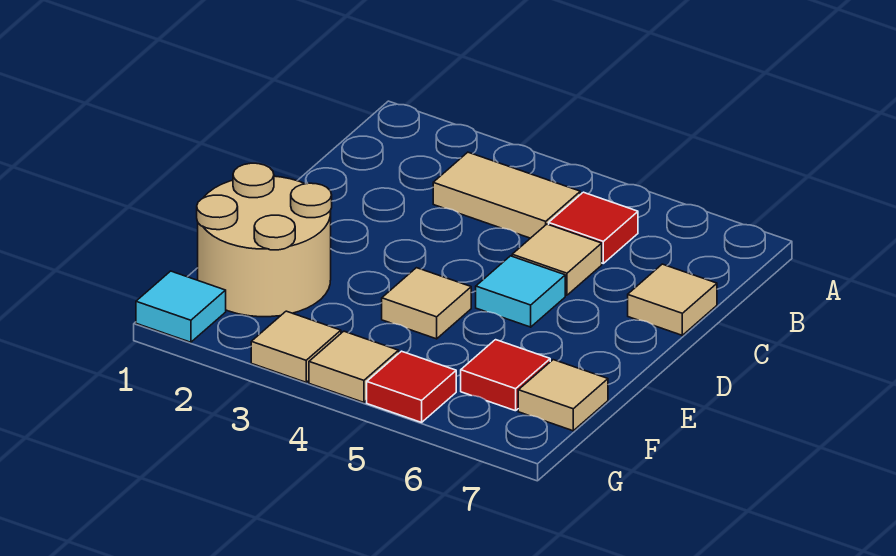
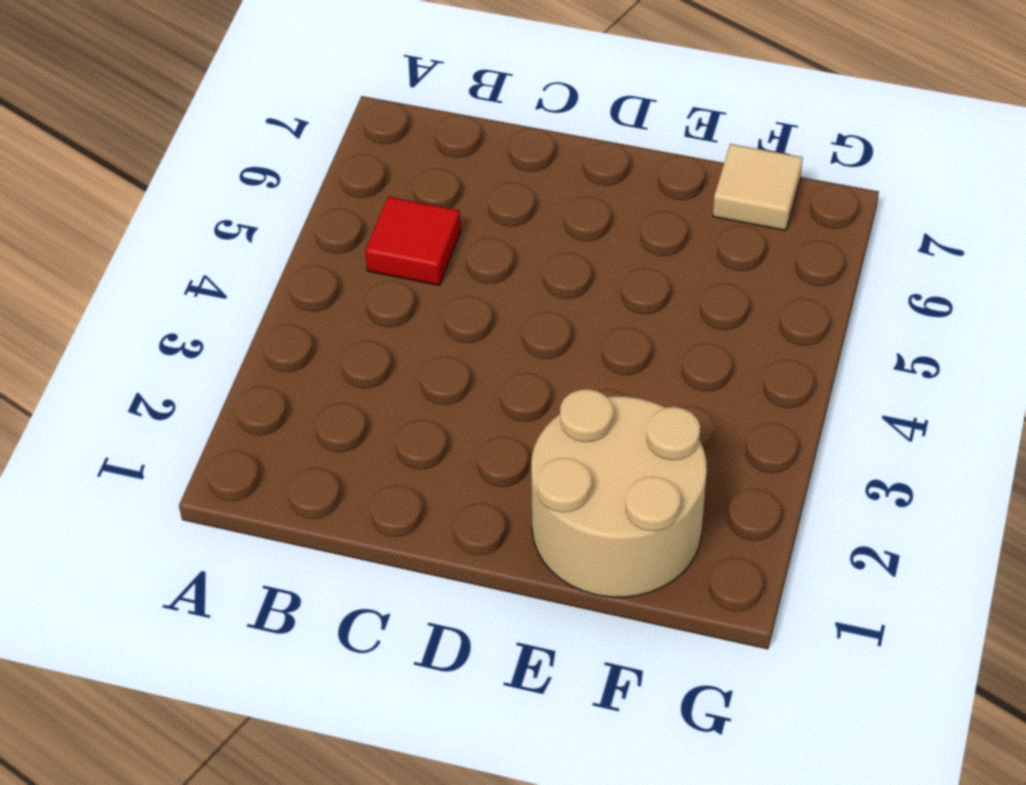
none -> tan tile B3:B4 level 1
none -> tan tile C5 level 1
none -> tan tile C7 level 1

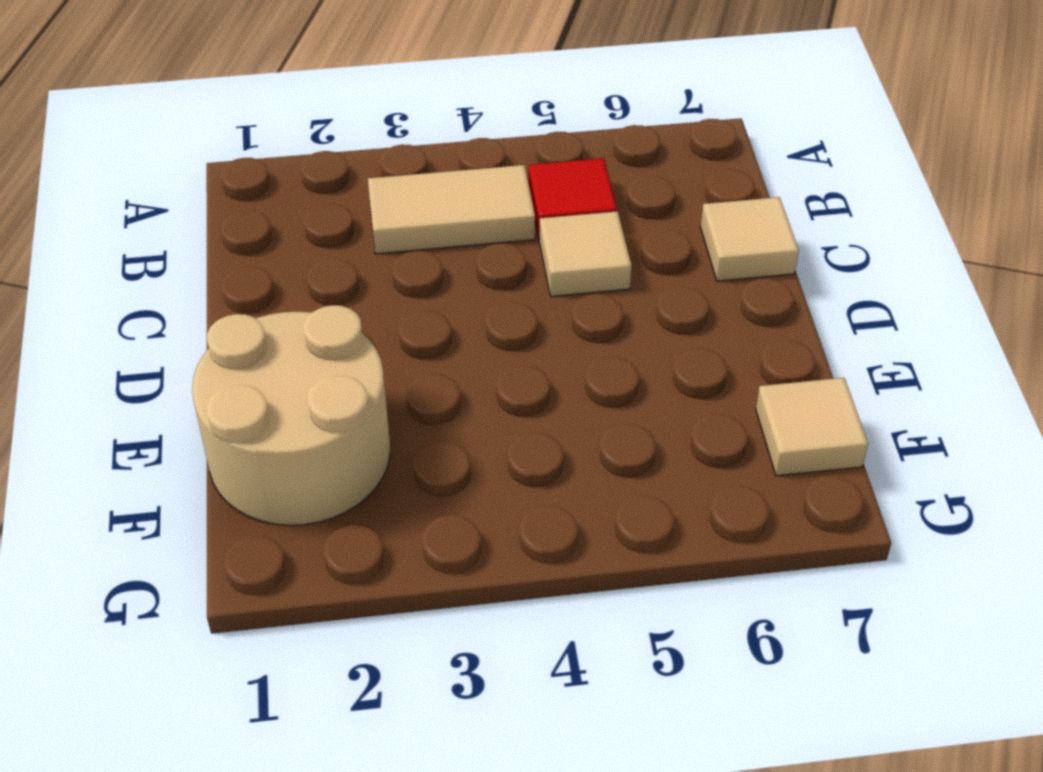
none -> cyan tile D5 level 1
none -> tan tile E4 level 1
none -> red tile F6 level 1

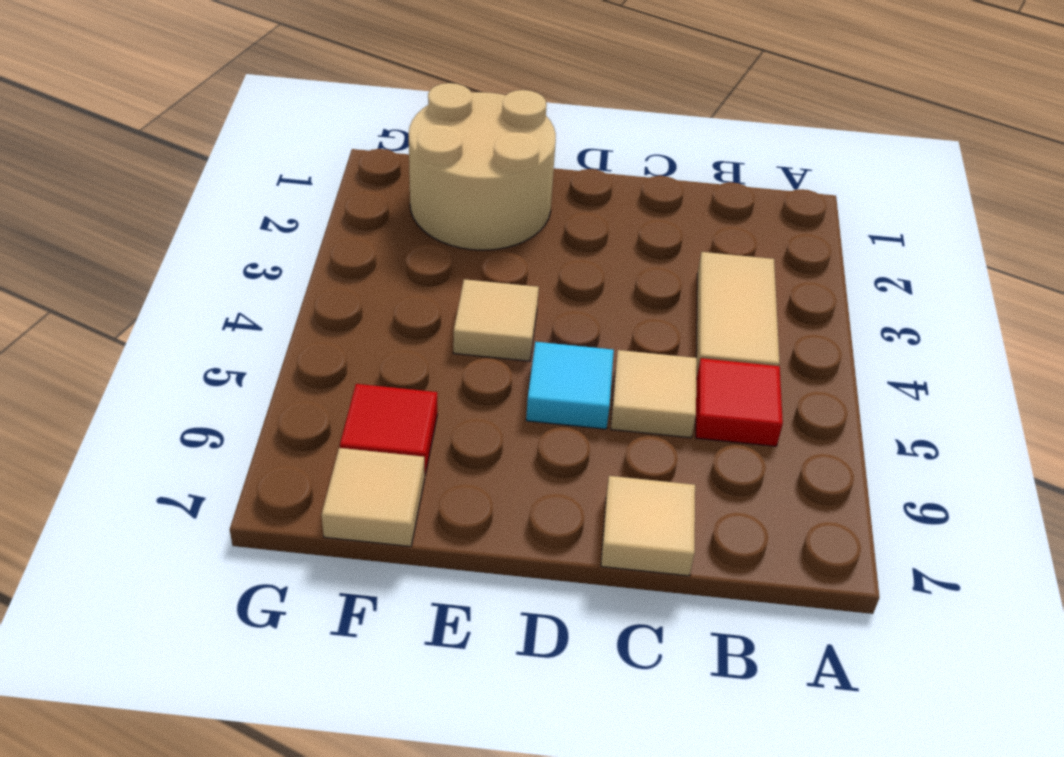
none -> cyan tile G1 level 1
none -> tan tile G3 level 1
none -> tan tile G4 level 1

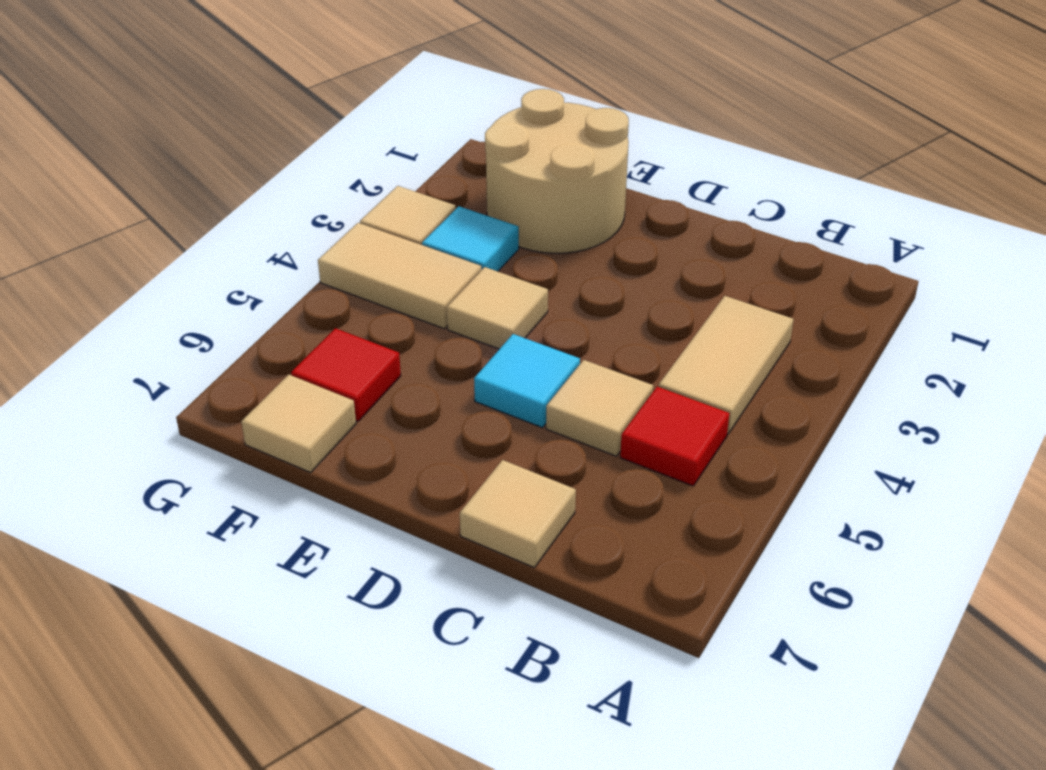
cyan tile F3 level 1 -> cyan tile G1 level 1
tan tile F4:G4 level 1 -> tan tile G4 level 1
none -> red tile G5 level 1

